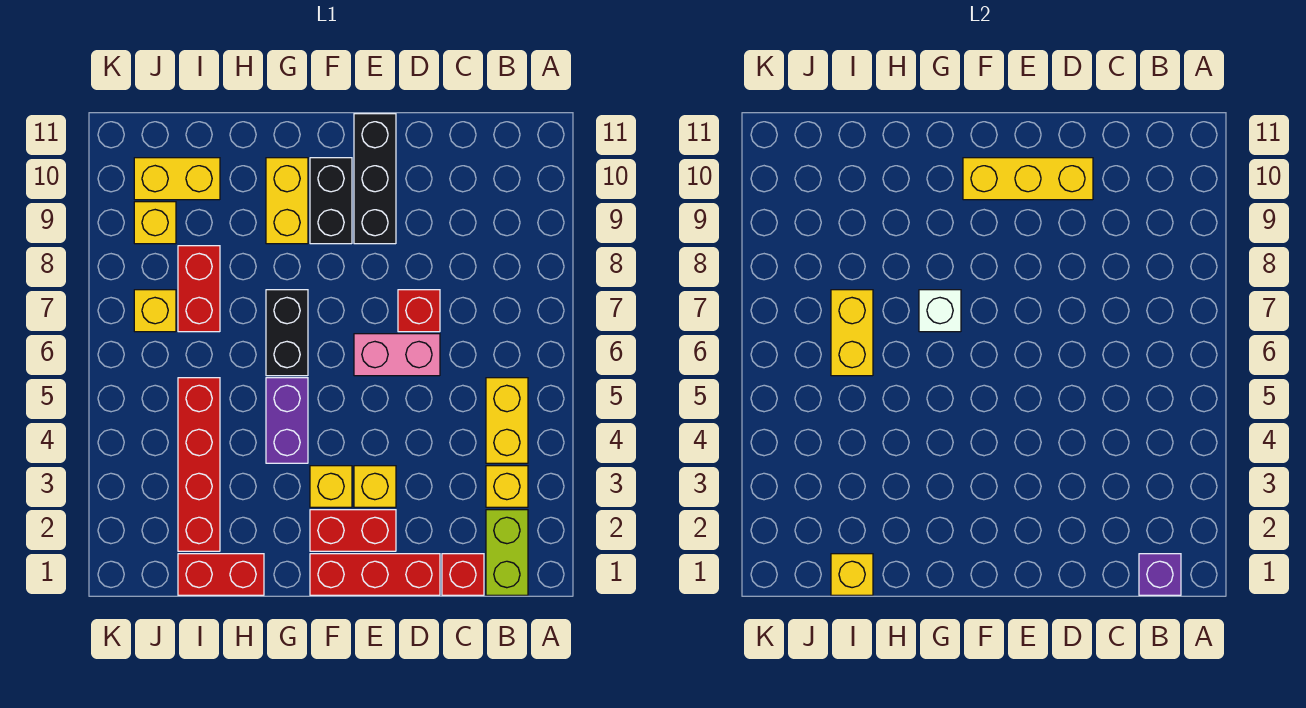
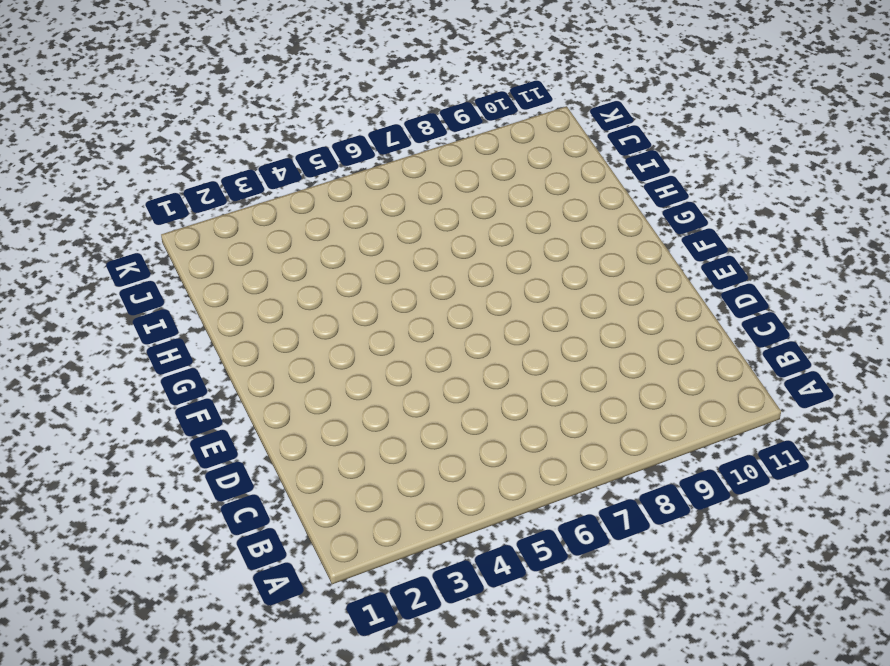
none -> lime brick B1:B2 level 1
none -> yellow brick B3 level 1
none -> yellow brick B4:B5 level 1

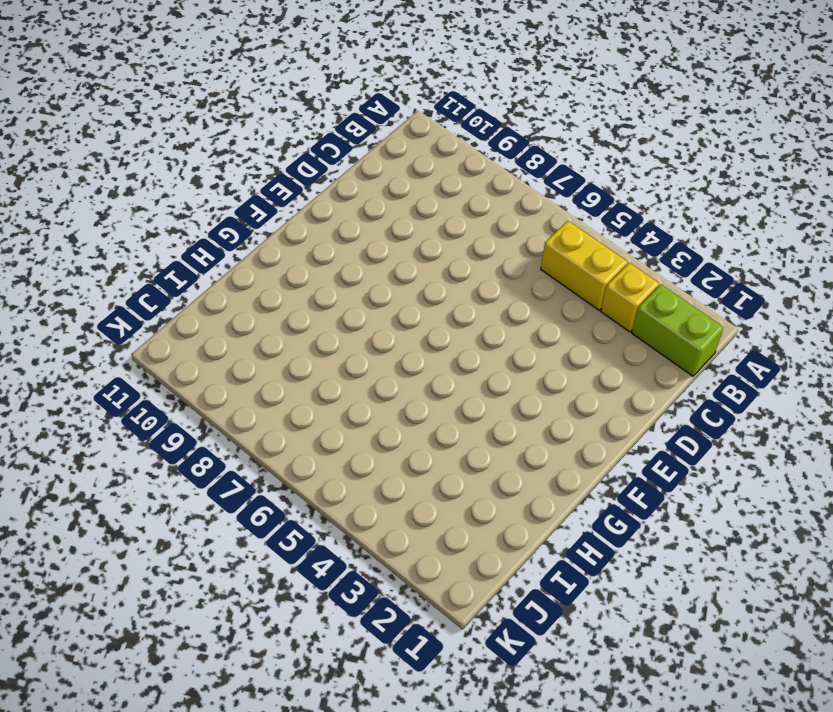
none -> red brick C1 level 1
none -> red brick D1:F1 level 1
none -> pink brick D6:E6 level 1

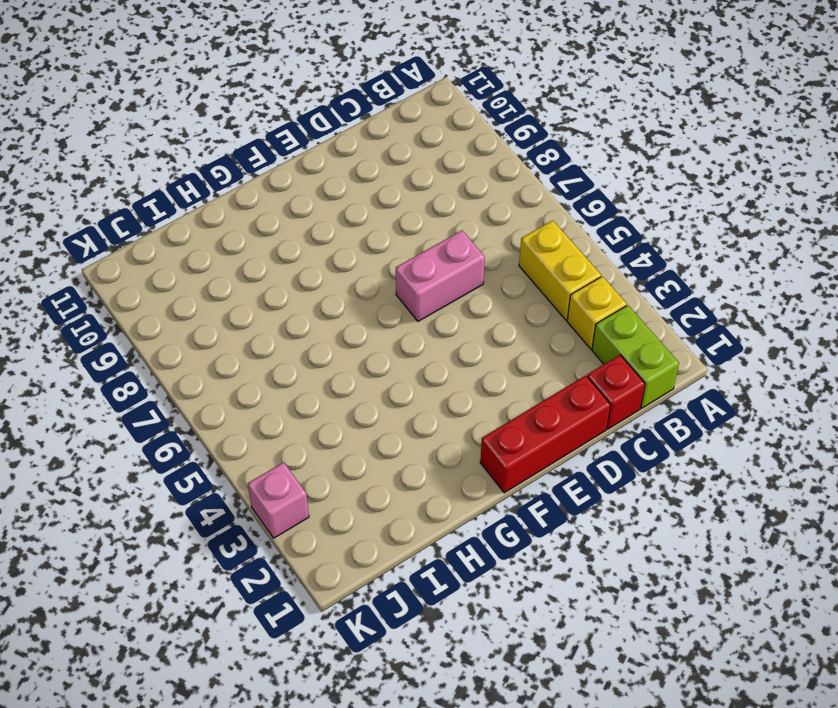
pink brick K3 level 1 -> none
none -> red brick D7 level 1
none -> red brick E2:F2 level 1
none -> yellow brick E3 level 1

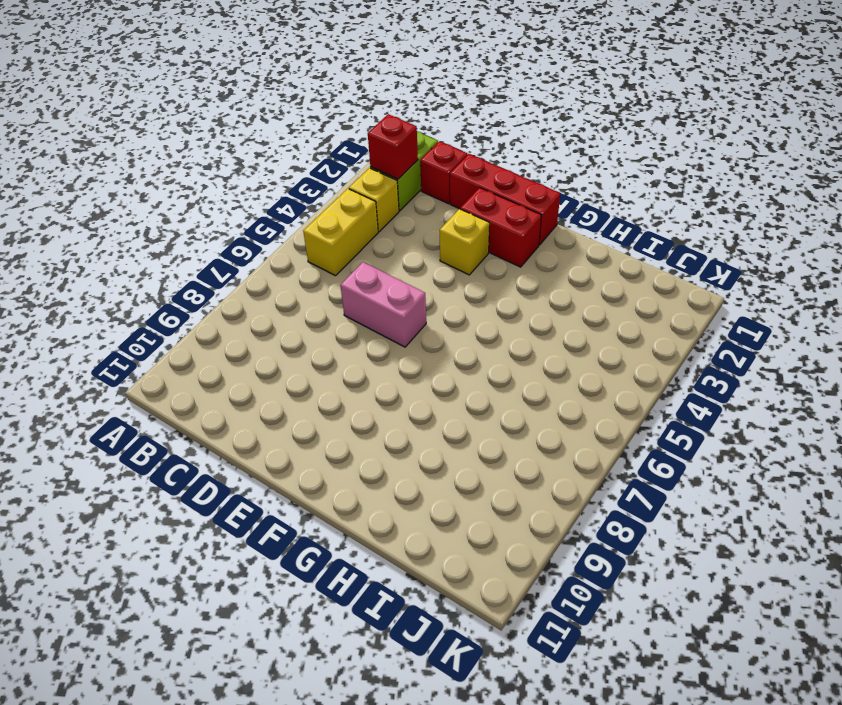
red brick B2 level 2 -> red brick D7 level 1
none -> black brick E9:E11 level 1
none -> yellow brick F3 level 1
none -> black brick F9:F10 level 1

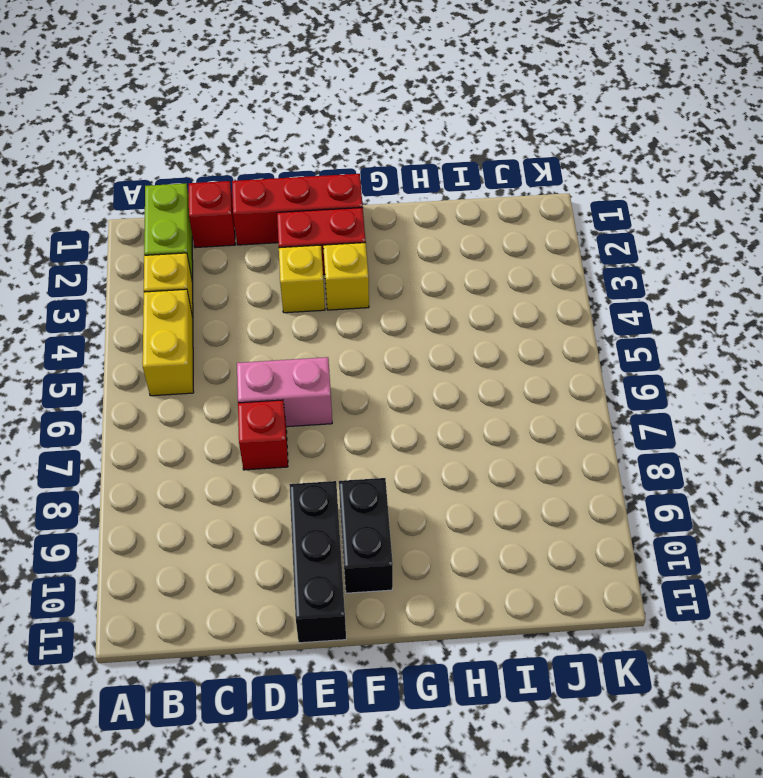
none -> purple brick G4:G5 level 1
none -> black brick G6:G7 level 1
none -> yellow brick G9:G10 level 1

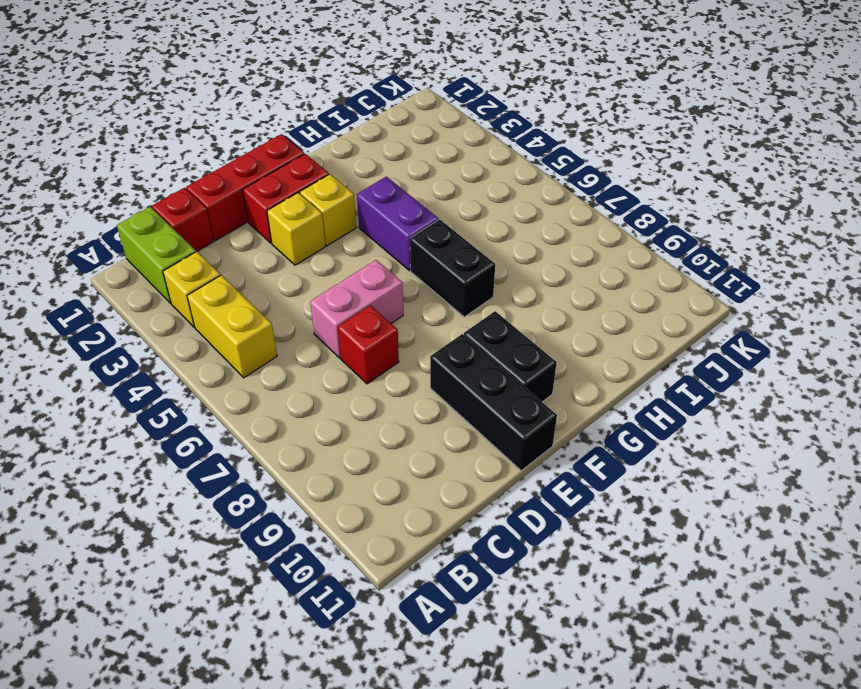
none -> yellow brick G9:G10 level 1
none -> red brick H1:I1 level 1
none -> red brick I2:I5 level 1

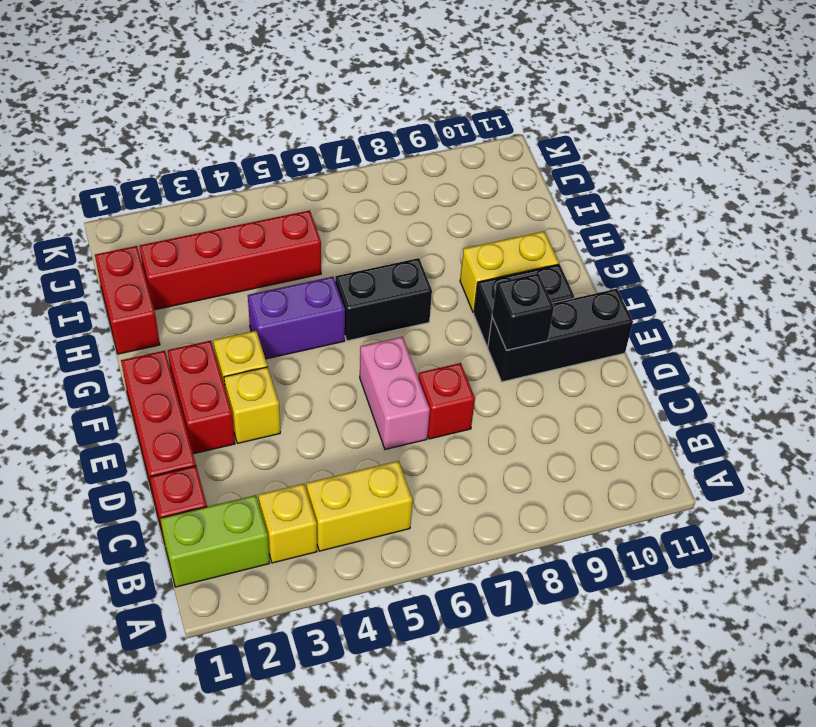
black brick E9 level 2 -> none
none -> red brick I7:I8 level 1
none -> yellow brick I10:J10 level 1
none -> yellow brick J7 level 1

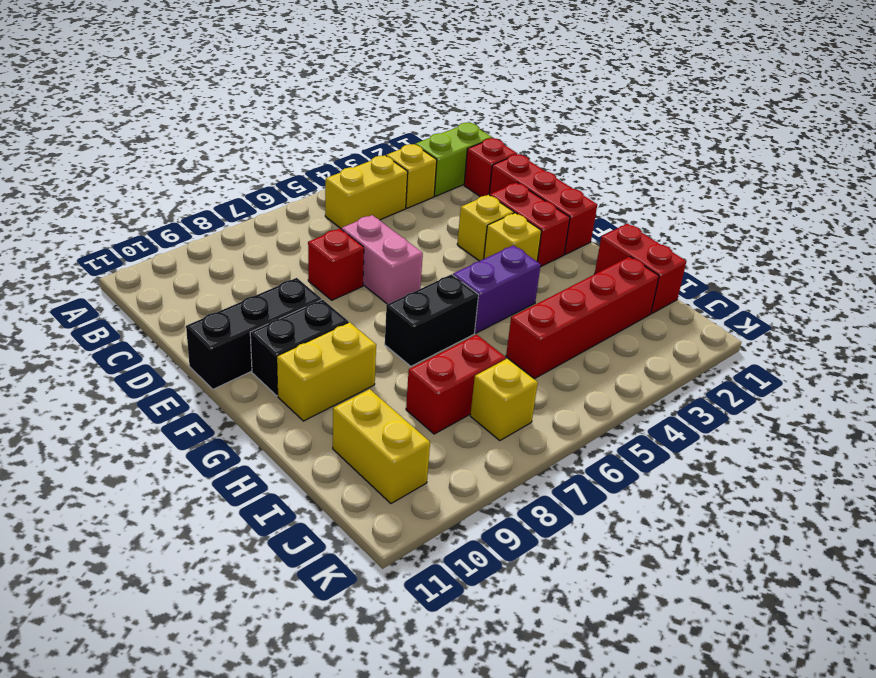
none -> yellow brick J9 level 1
none -> purple brick B1 level 2
none -> yellow brick D10:F10 level 2

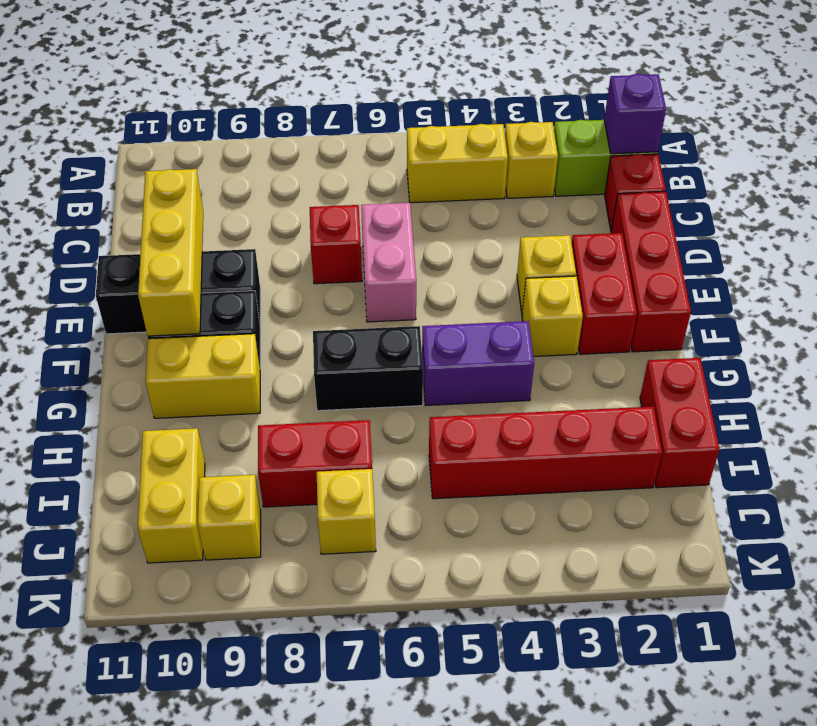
none -> white brick G7 level 2
none -> yellow brick I1 level 2
none -> yellow brick I6:I7 level 2

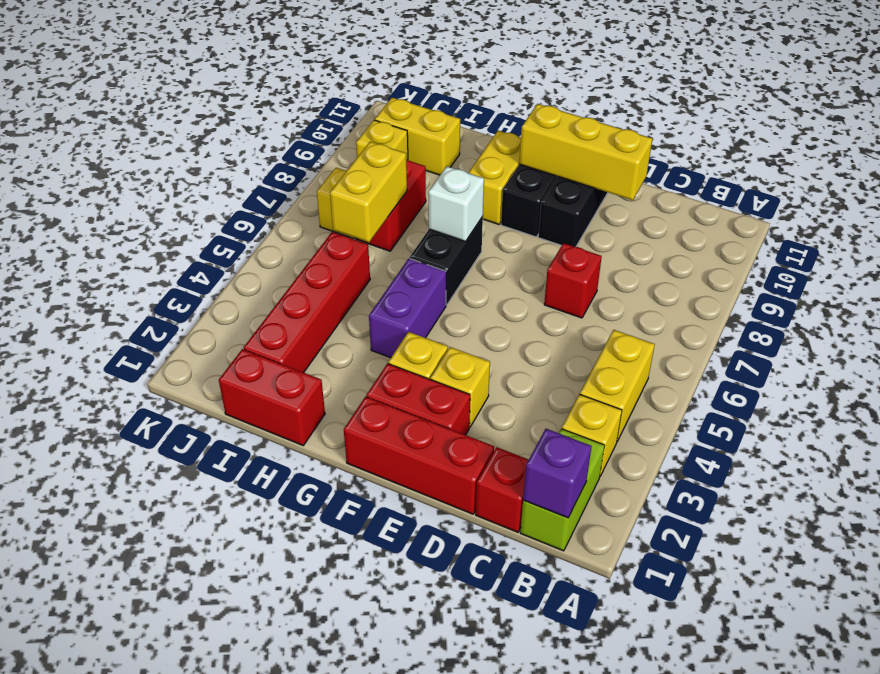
none -> pink brick D6:E6 level 1
none -> yellow brick I1 level 2

